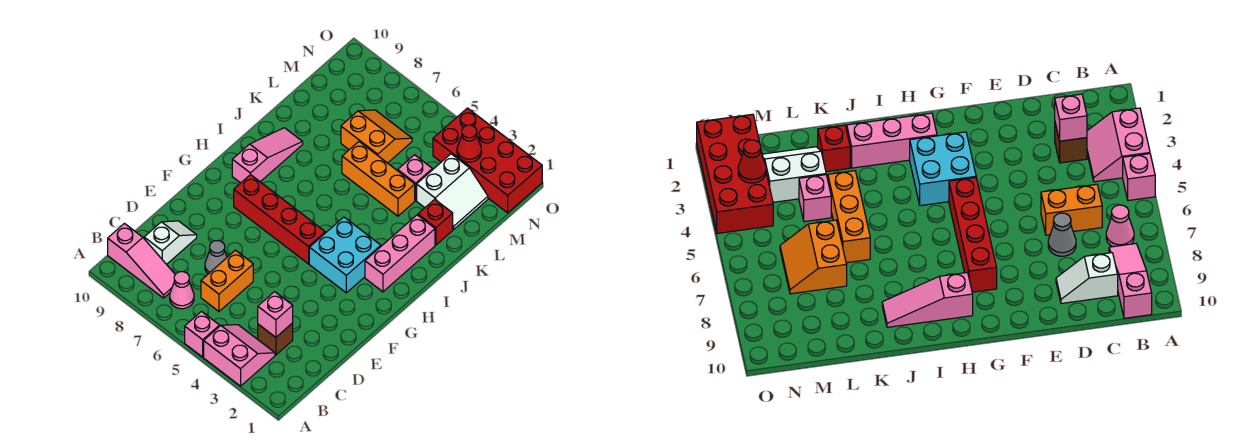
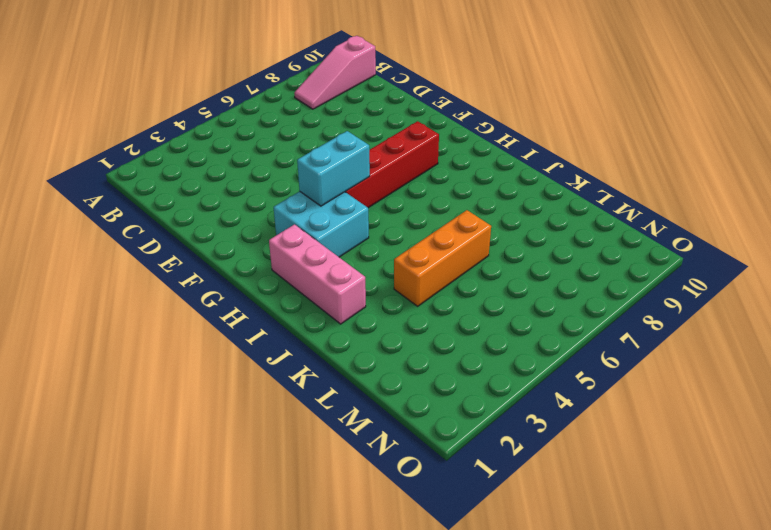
cyan brick G4:G5 level 2 -> none
none -> pink slope A3:B4 level 1 top A
none -> pink brick A5 level 1
none -> pink cone B7 level 1

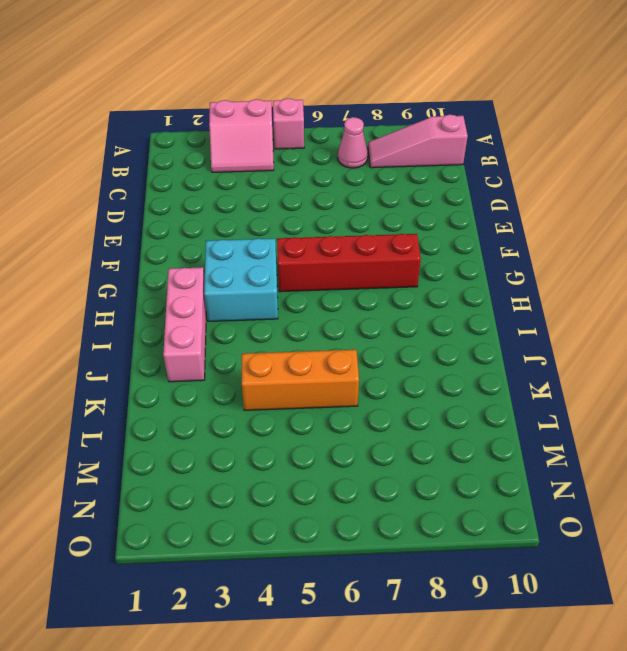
none -> brown brick C3 level 1
none -> orange brick C6:D6 level 1
none -> white slope C9:D9 level 1 top C

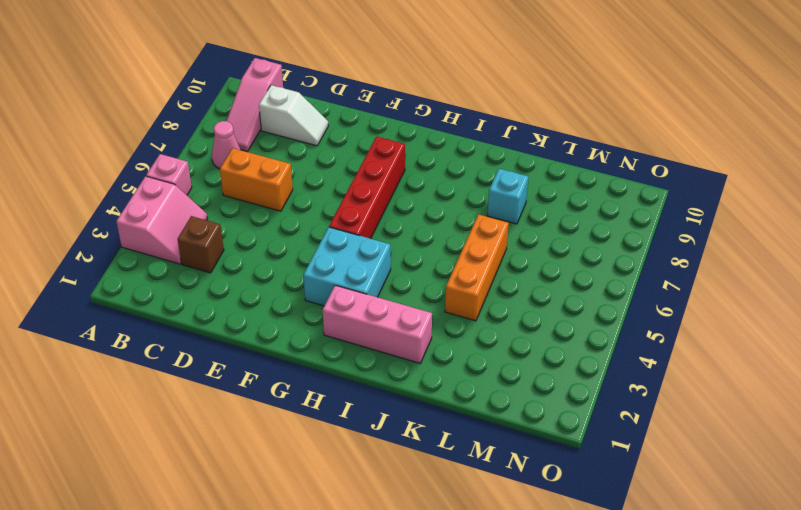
cyan brick K8 level 1 -> none
none -> grey cone D7 level 1
none -> pink slope H9:J9 level 1 top H
none -> red brick K2 level 1

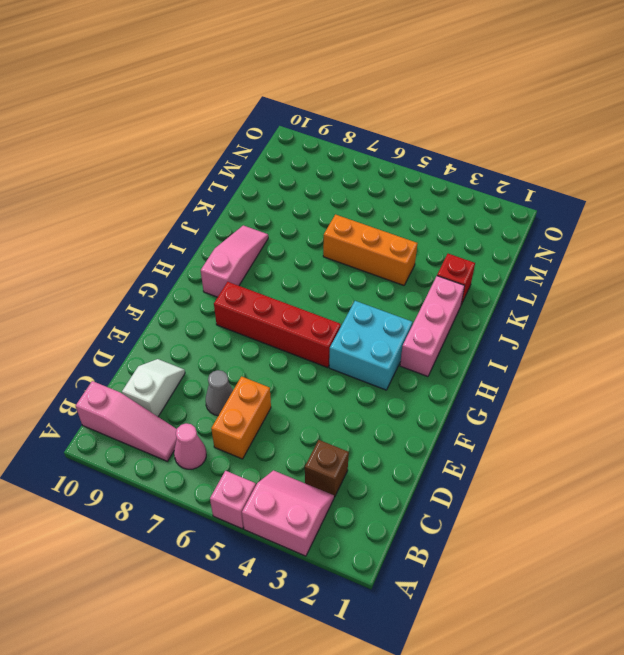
none -> white slope L2:M3 level 1 top 3
none -> pink brick L4 level 1
none -> orange slope L6:M7 level 1 top L

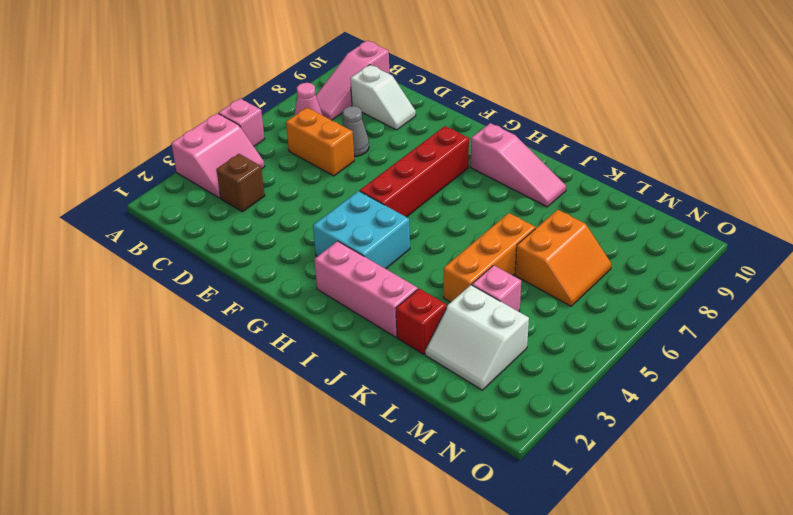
none -> red brick N1:O4 level 1
none -> pink brick C3 level 2
none -> red cone N3 level 2

